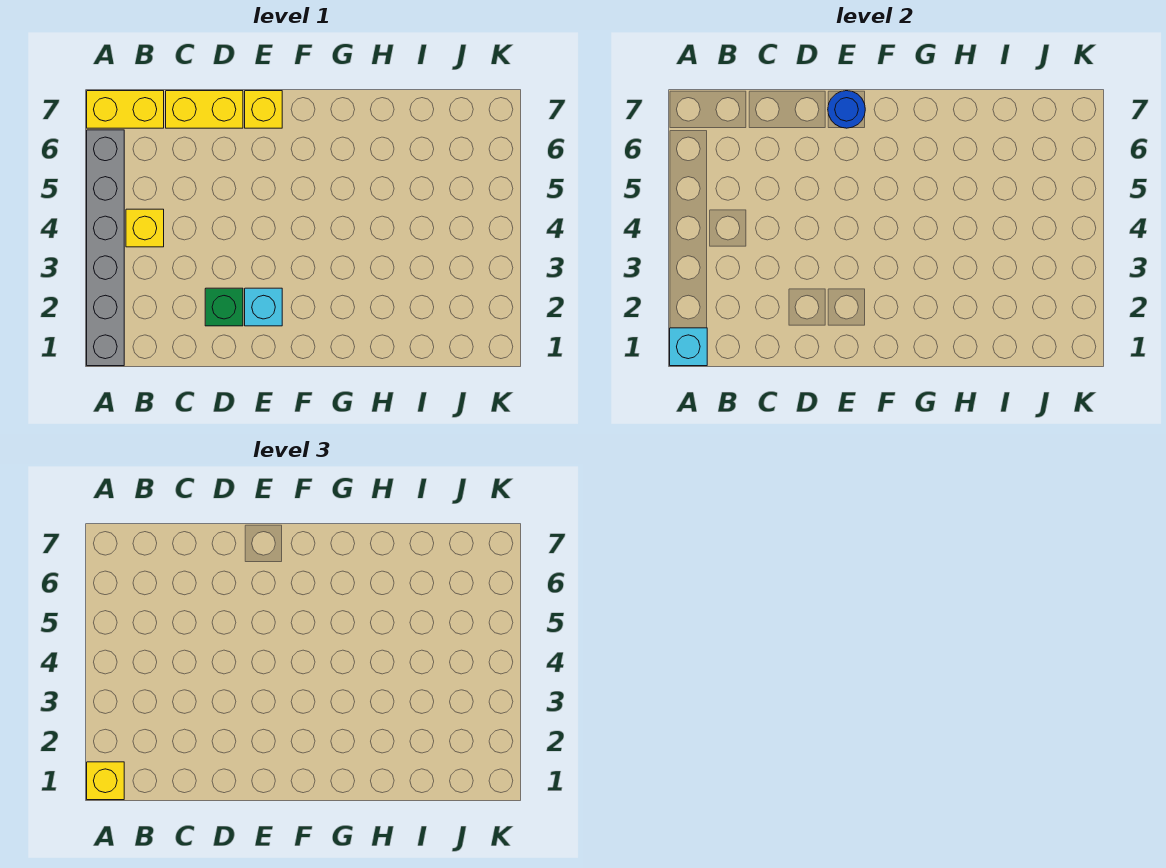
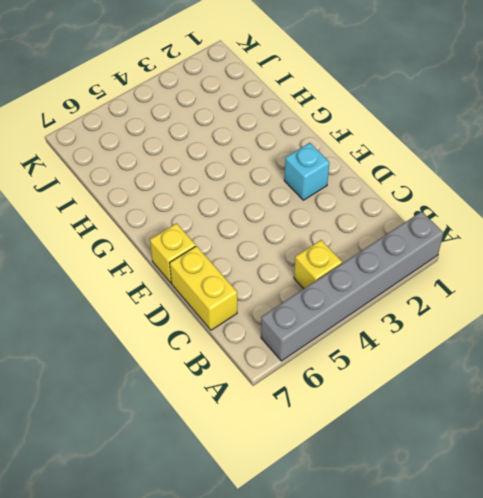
none -> yellow brick A7:B7 level 1
none -> green brick D2 level 1

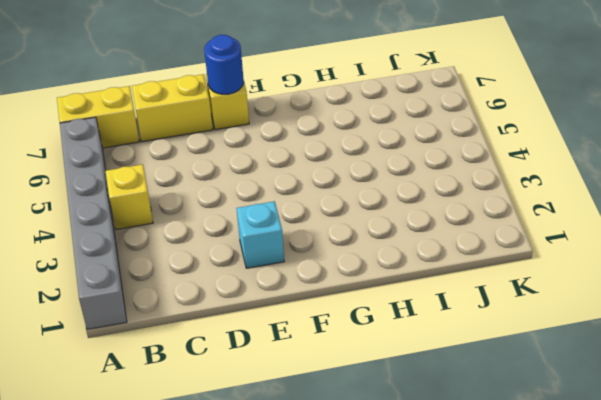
none -> green brick D2 level 1
none -> cyan brick A1 level 2

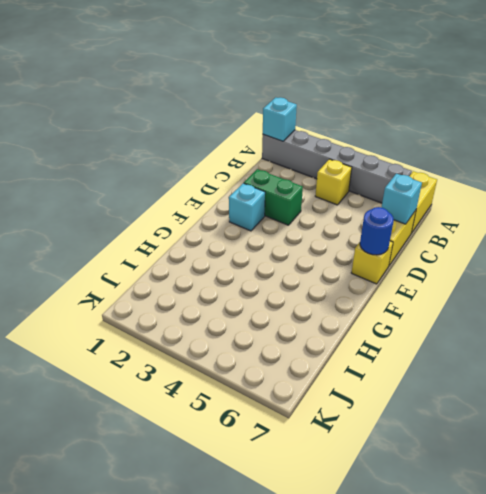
cyan brick C7 level 2 -> none
green brick D2:D3 level 1 -> green brick D2 level 1
none -> yellow brick A1 level 3

